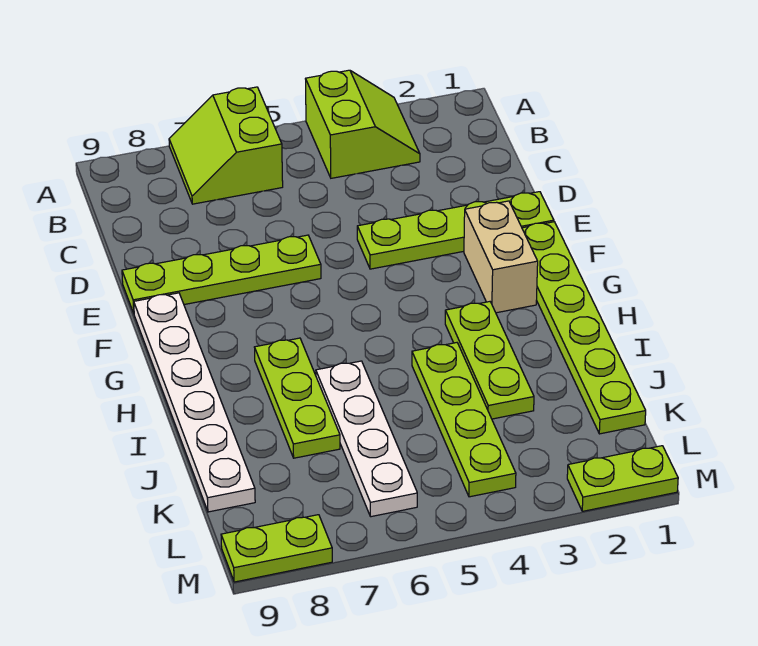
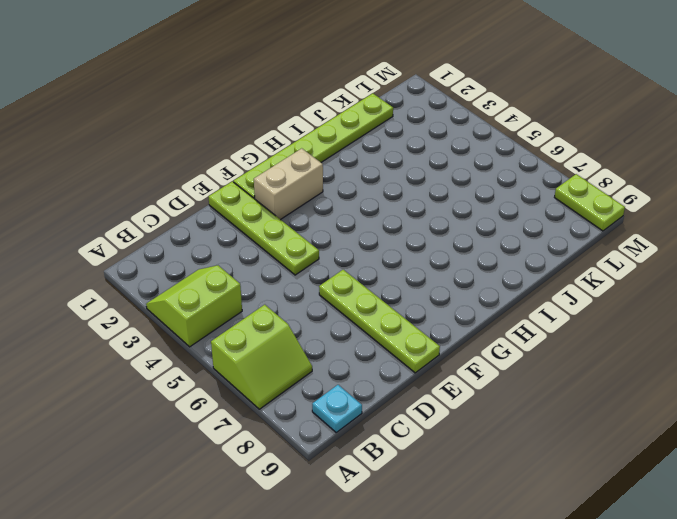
cyan plate B9 level 1 -> none
none -> white plate F9:K9 level 1
none -> lime plate H3:J3 level 1
none -> lime plate H7:J7 level 1

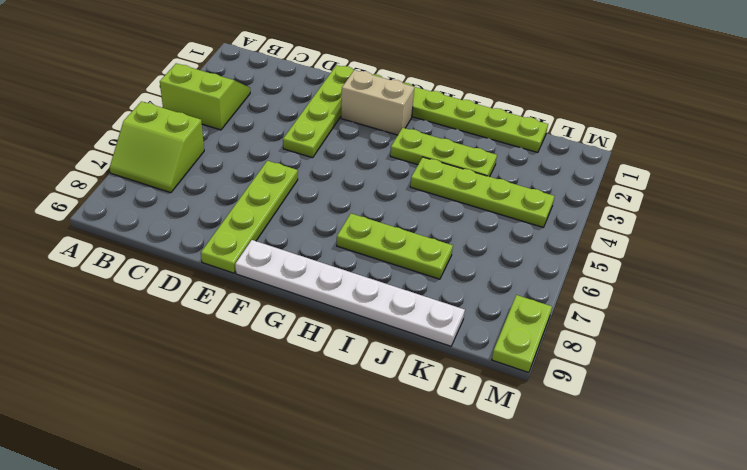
none -> white plate I6:L6 level 1
none -> lime plate M1:M2 level 1

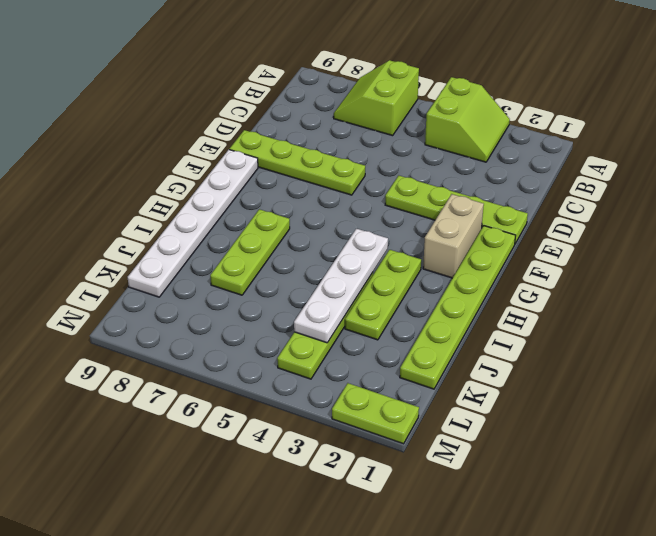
white plate H4:K4 level 2 -> white plate I6:L6 level 1
none -> lime plate M8:M9 level 1

